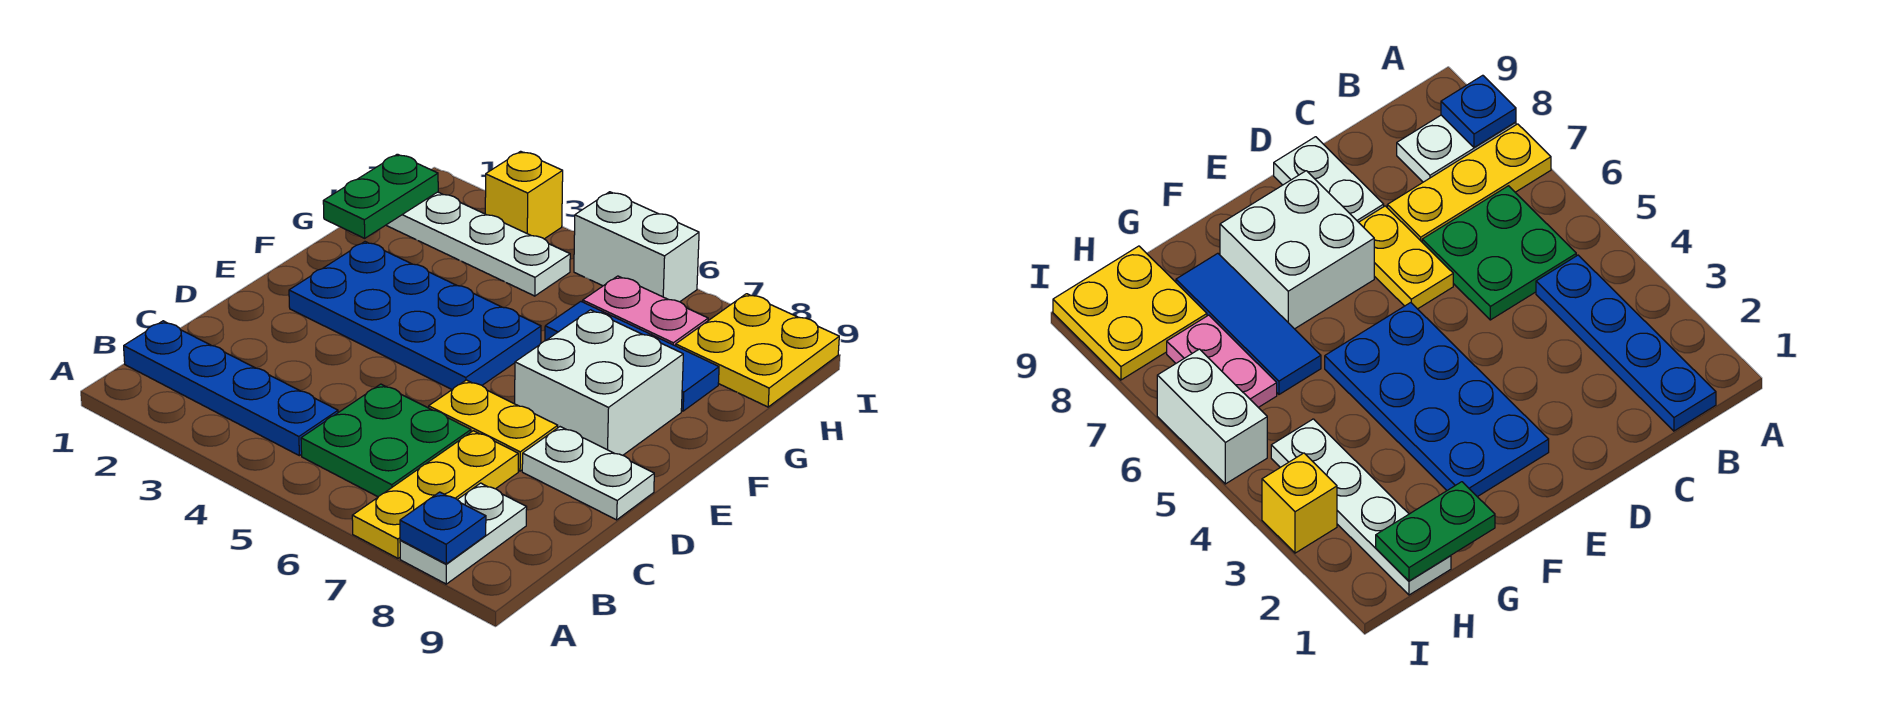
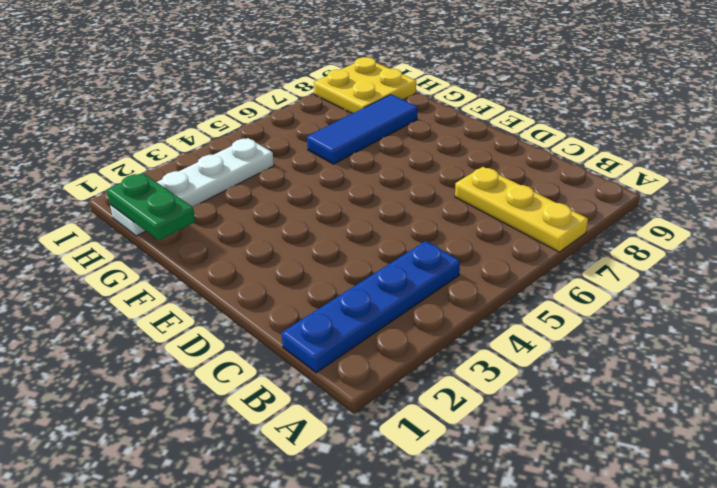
none -> white plate A8:B8 level 1
none -> green plate B5:C6 level 1
none -> yellow plate D6:D7 level 1

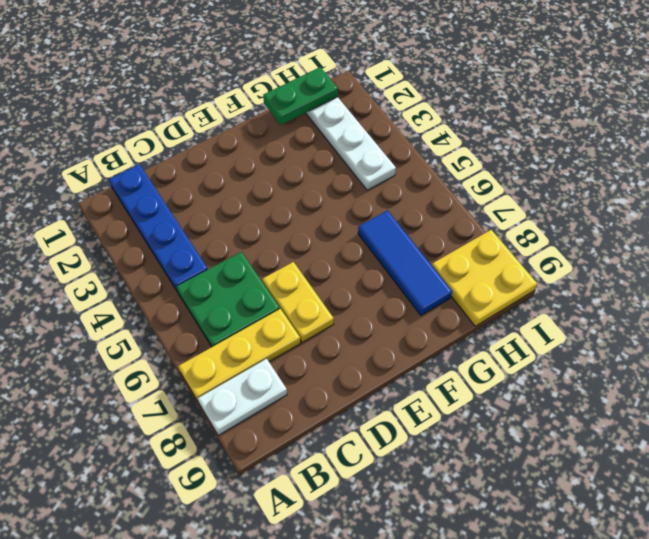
none -> white plate D8:D9 level 1
none -> blue plate E2:F5 level 1
none -> white brick E7:F8 level 1

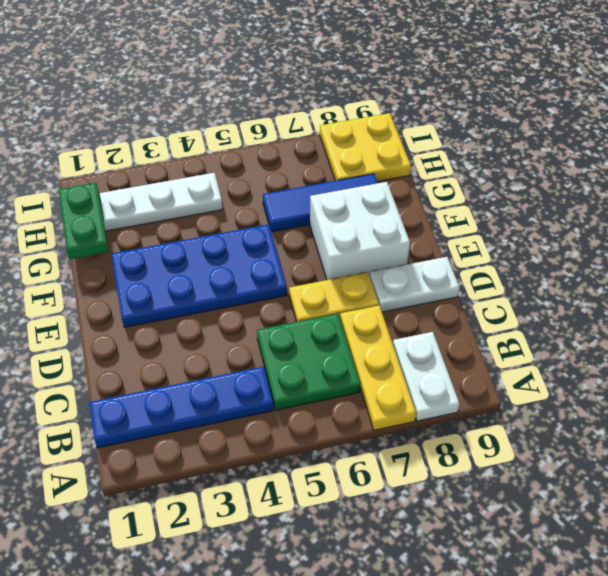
none -> pink plate H6:H7 level 1
none -> yellow brick I3 level 1
none -> white brick I5:I6 level 1

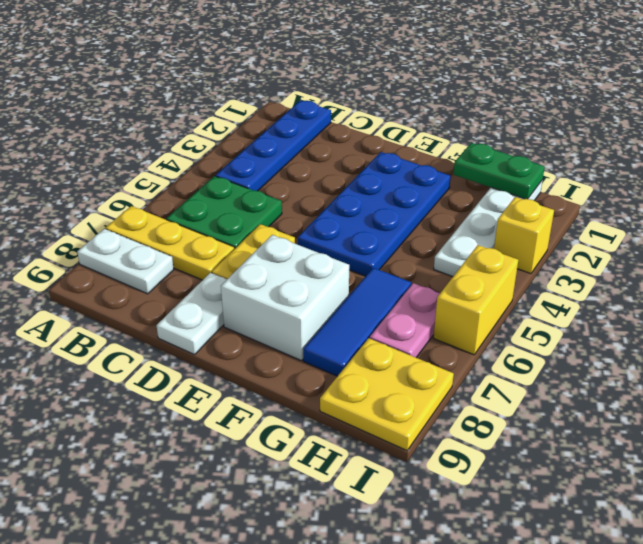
yellow brick I5:I6 level 1 -> white brick I5:I6 level 1
none -> blue plate A8 level 2

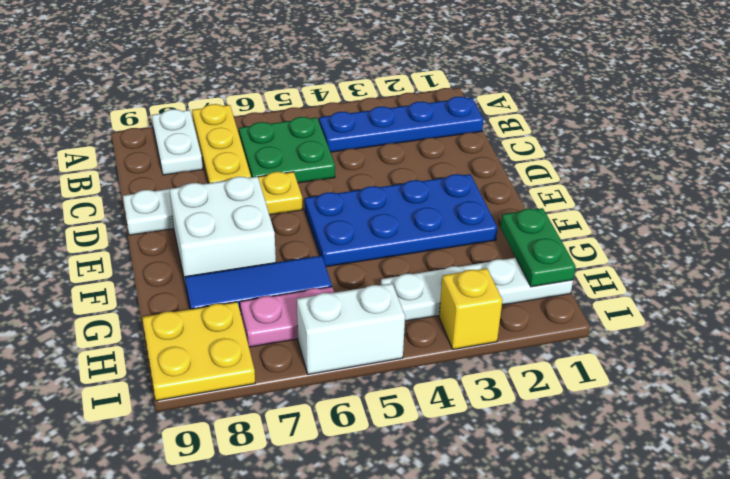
none -> blue plate A8 level 2

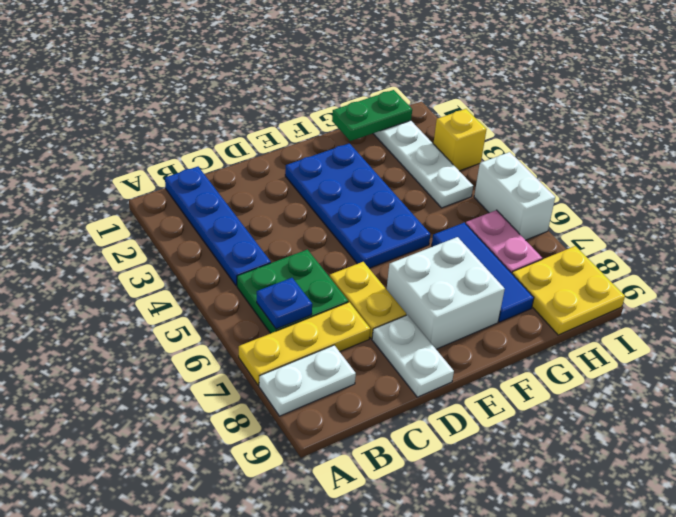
blue plate B6 level 2 -> blue plate A8 level 2

